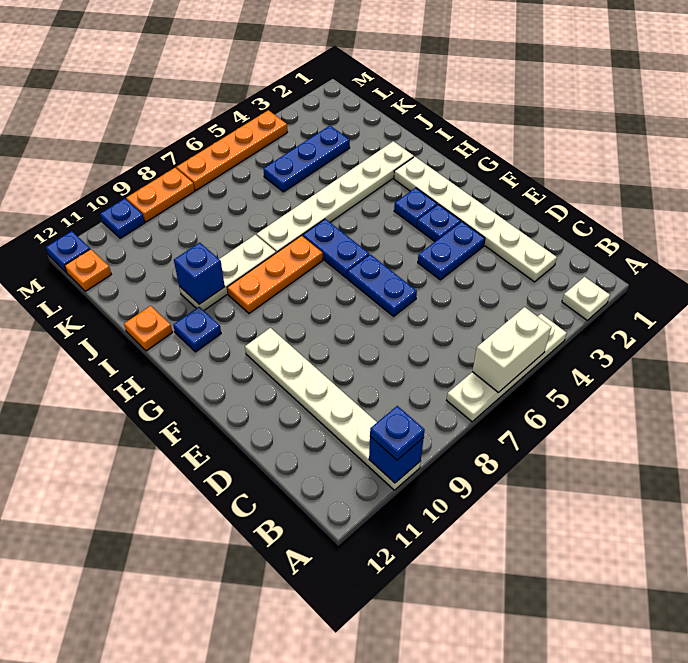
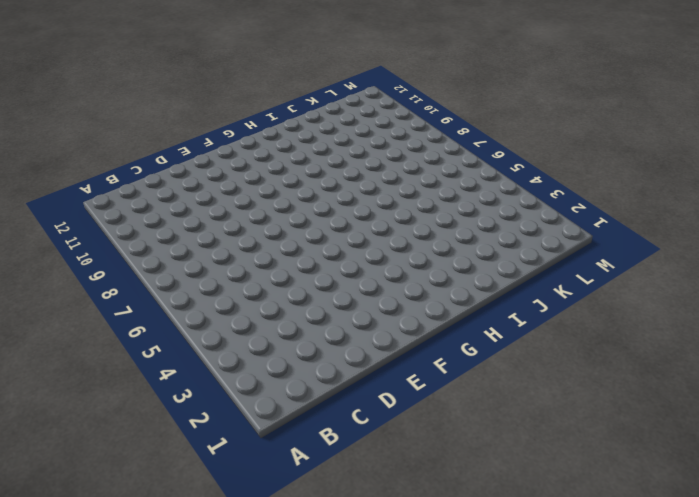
none -> white plate A2 level 1
none -> white plate A4:A7 level 1
none -> white plate A10:F10 level 1

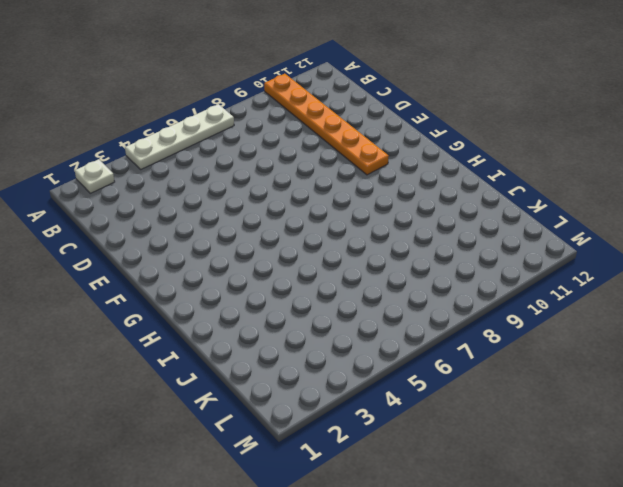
orange plate A10:F10 level 1 -> white plate A10:F10 level 1
none -> white plate C2:H2 level 1
none -> blue plate E3:E4 level 1
none -> blue plate E6:F6 level 1

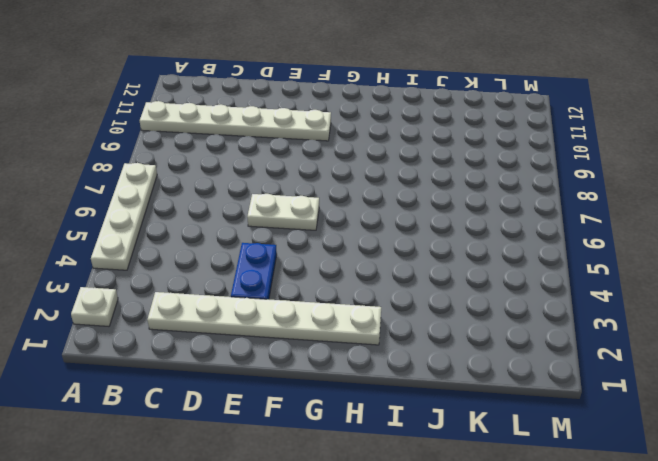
white plate E6:F6 level 1 -> blue plate E6:F6 level 1
none -> blue plate F3 level 1
none -> blue plate G3 level 1
none -> blue plate G6:H6 level 1

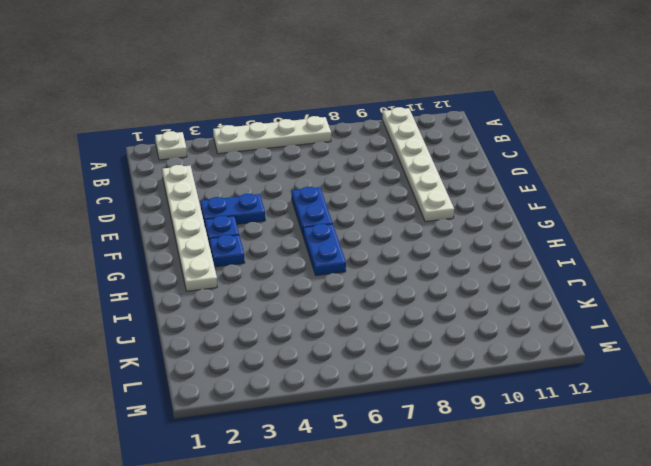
none -> orange plate H7:H9 level 1
none -> blue plate H11 level 1
none -> white plate I2:I7 level 1

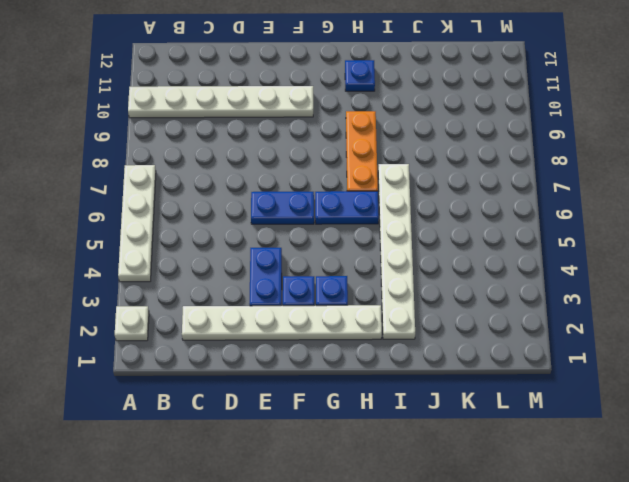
none -> white plate I8:I10 level 1
none -> orange plate I12 level 1
none -> blue plate K3:K5 level 1

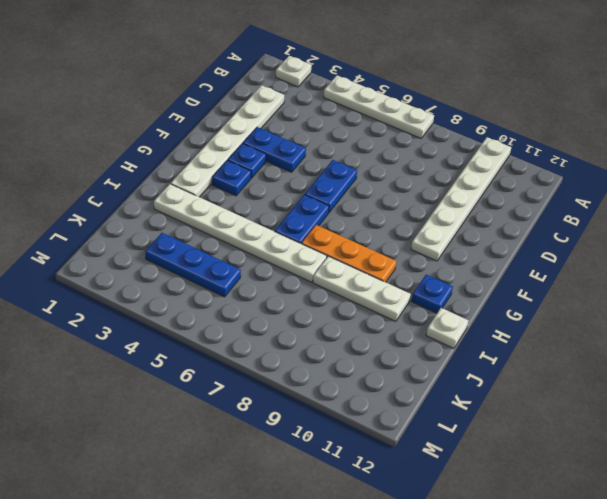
white plate I12 level 1 -> orange plate I12 level 1
none -> orange plate L12 level 1
none -> orange plate M4:M7 level 1
none -> orange plate M8:M9 level 1

